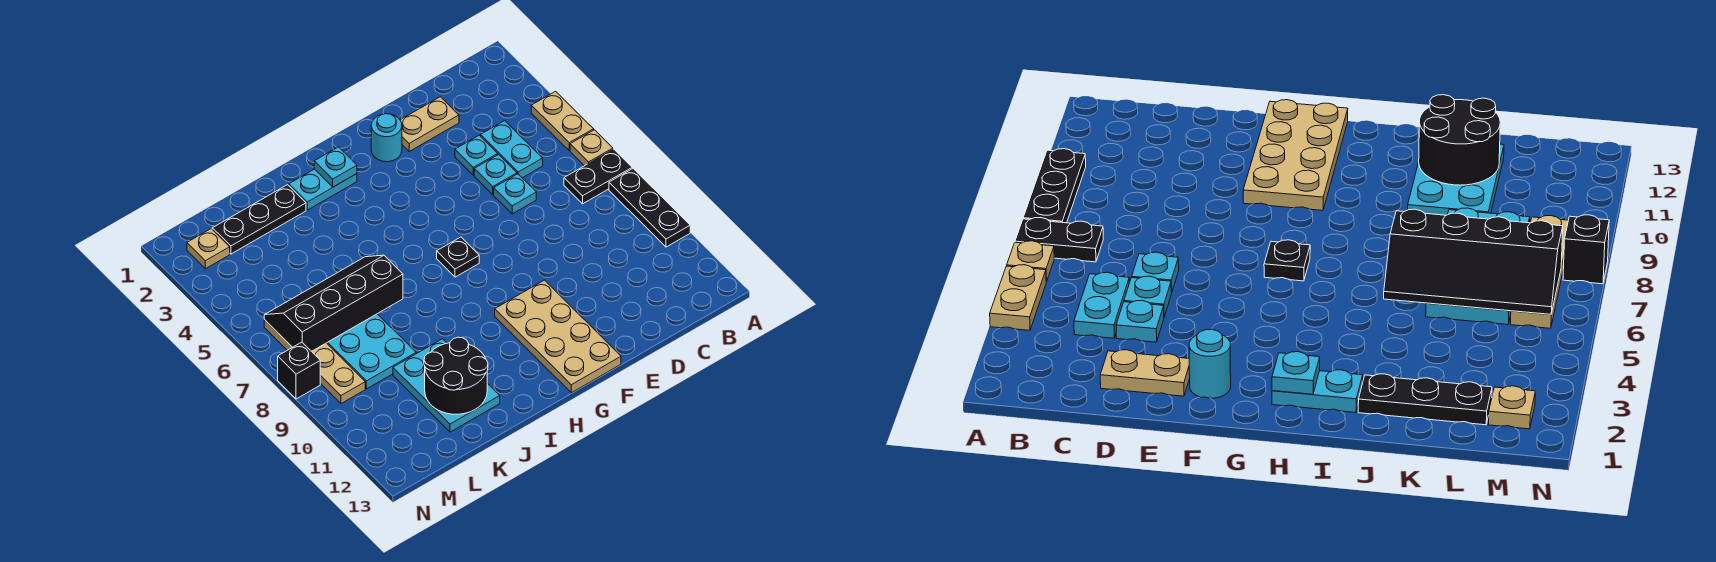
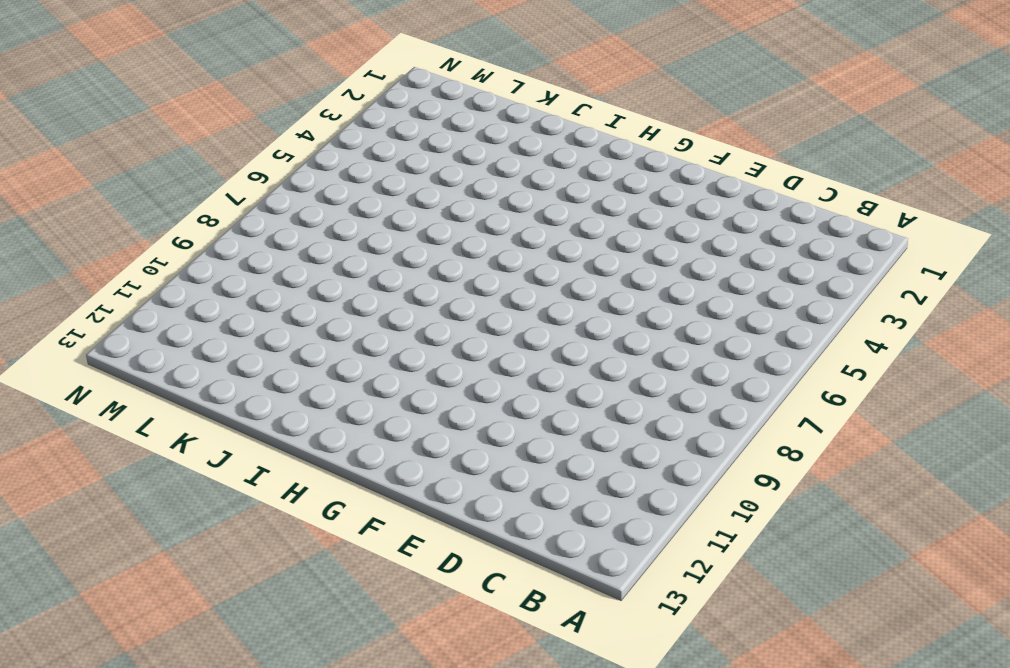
none -> tan plate A4:A5 level 1
none -> tan plate A6 level 1
none -> black plate A7:B7 level 1

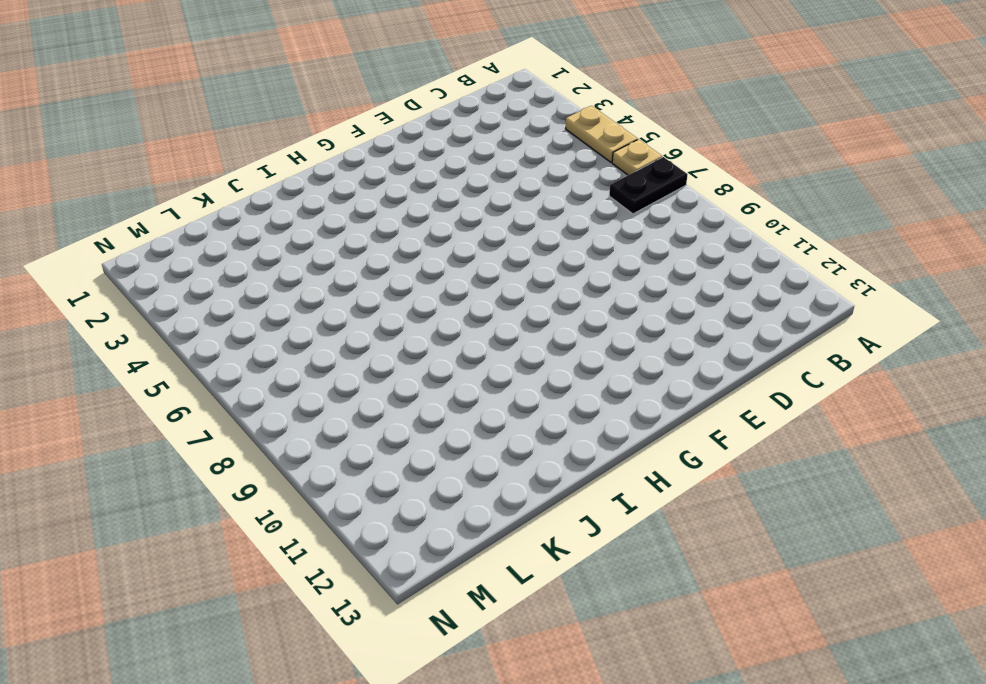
none -> black plate A8:A10 level 1
none -> cyan plate C4:C5 level 1
none -> tan plate D2:E2 level 1

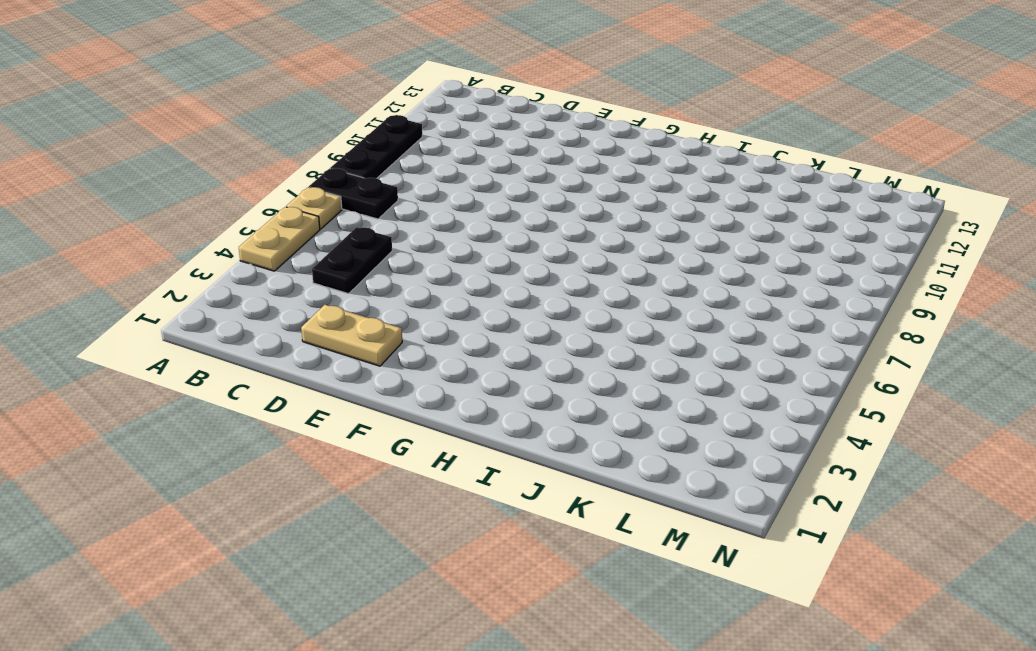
black plate C4:C5 level 1 -> cyan plate C4:C5 level 1
none -> cyan plate D4 level 1
none -> cyan plate D5 level 1
none -> cyan plate D6 level 1

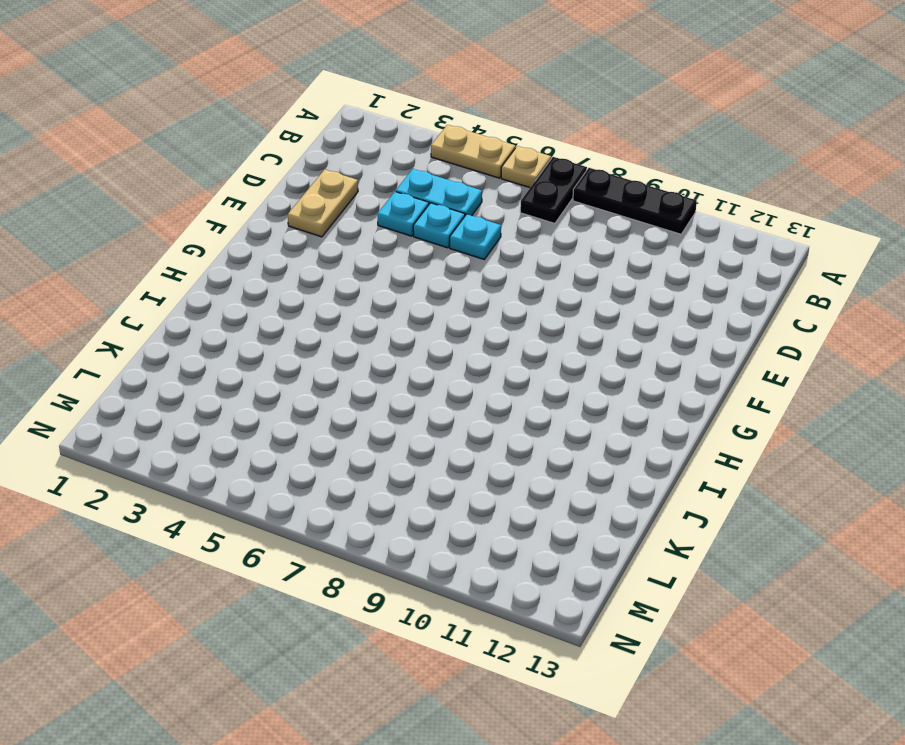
none -> cyan round brick F2 level 1
none -> tan plate F10:G13 level 1
none -> black plate G7 level 1

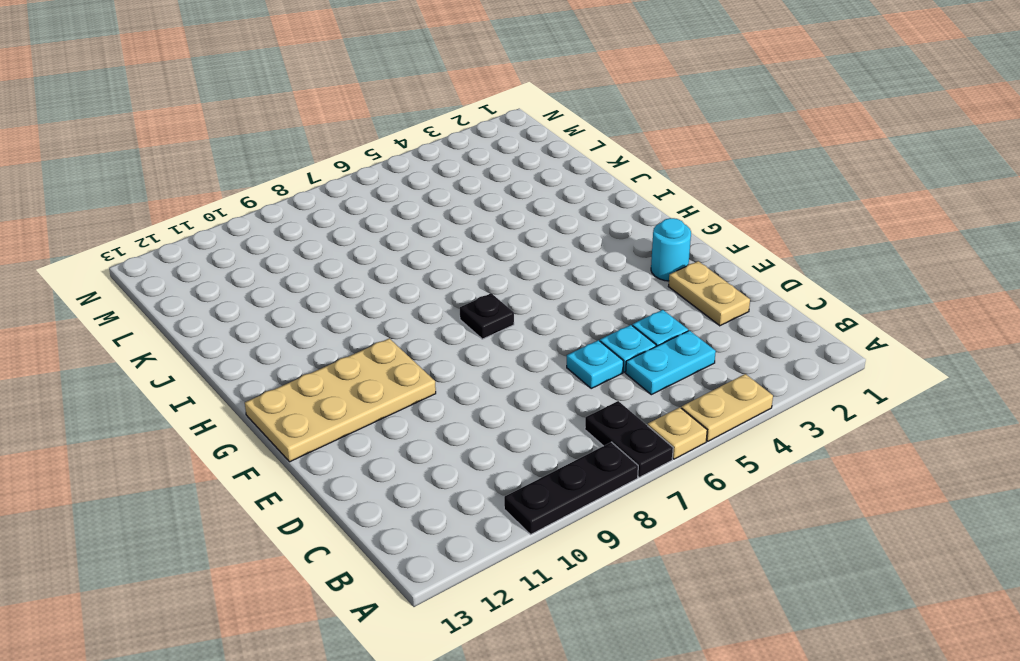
none -> cyan plate H2:I2 level 1
none -> black plate J2:L2 level 1
none -> cyan plate J10:K12 level 1

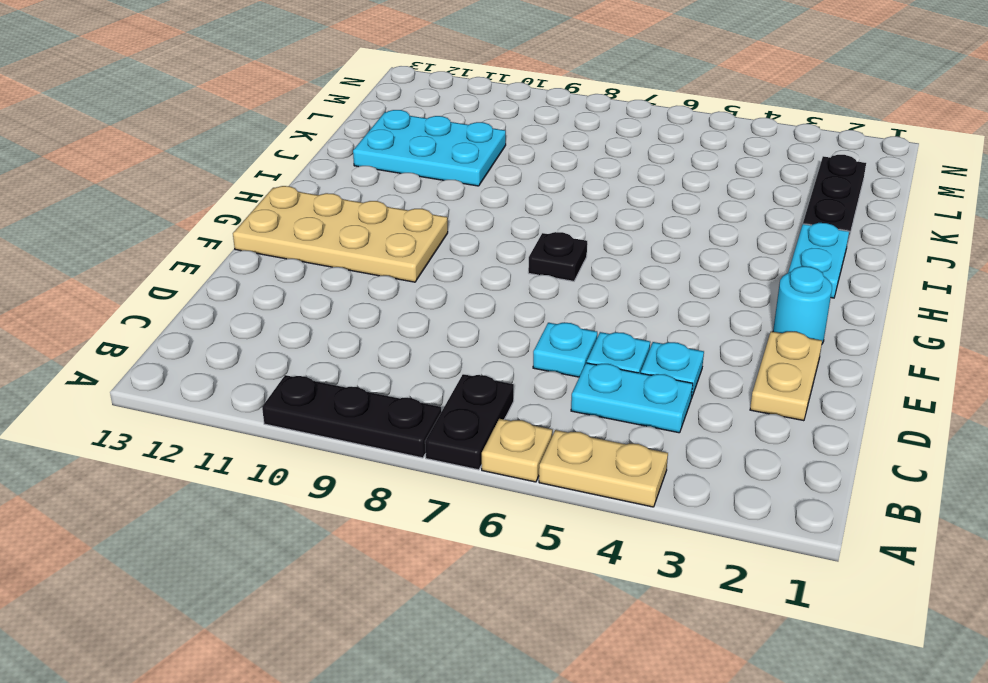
none -> cyan plate K6:L9 level 1
none -> tan plate M2 level 1
none -> tan plate M6:M9 level 1

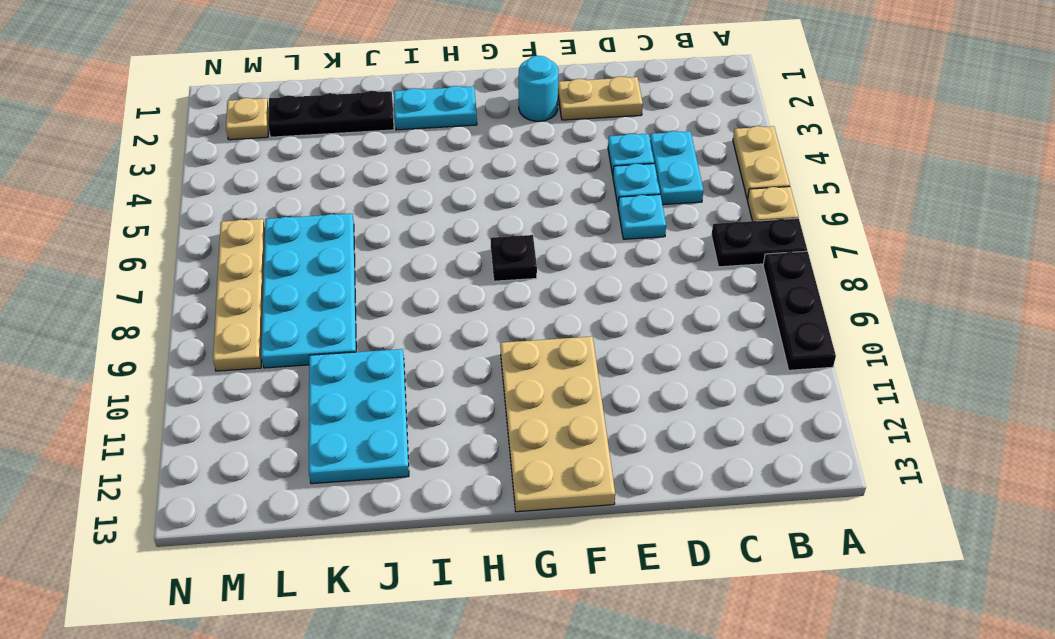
none -> black brick N8 level 1
none -> cyan plate H2 level 2
none -> black slope J6:M7 level 2 top 7

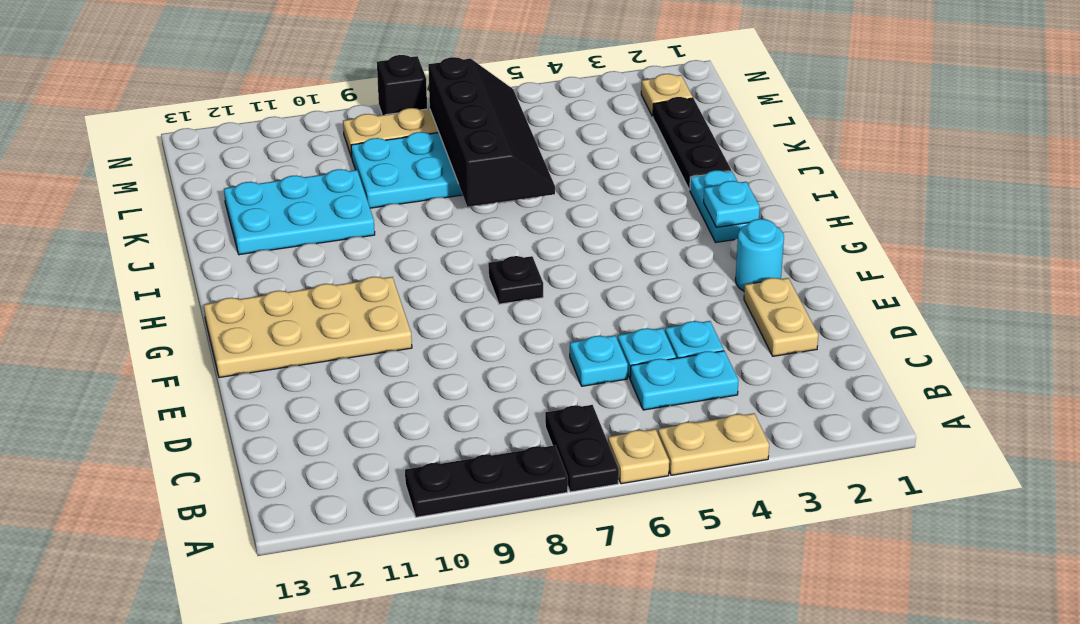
none -> black round brick J11:K12 level 2

